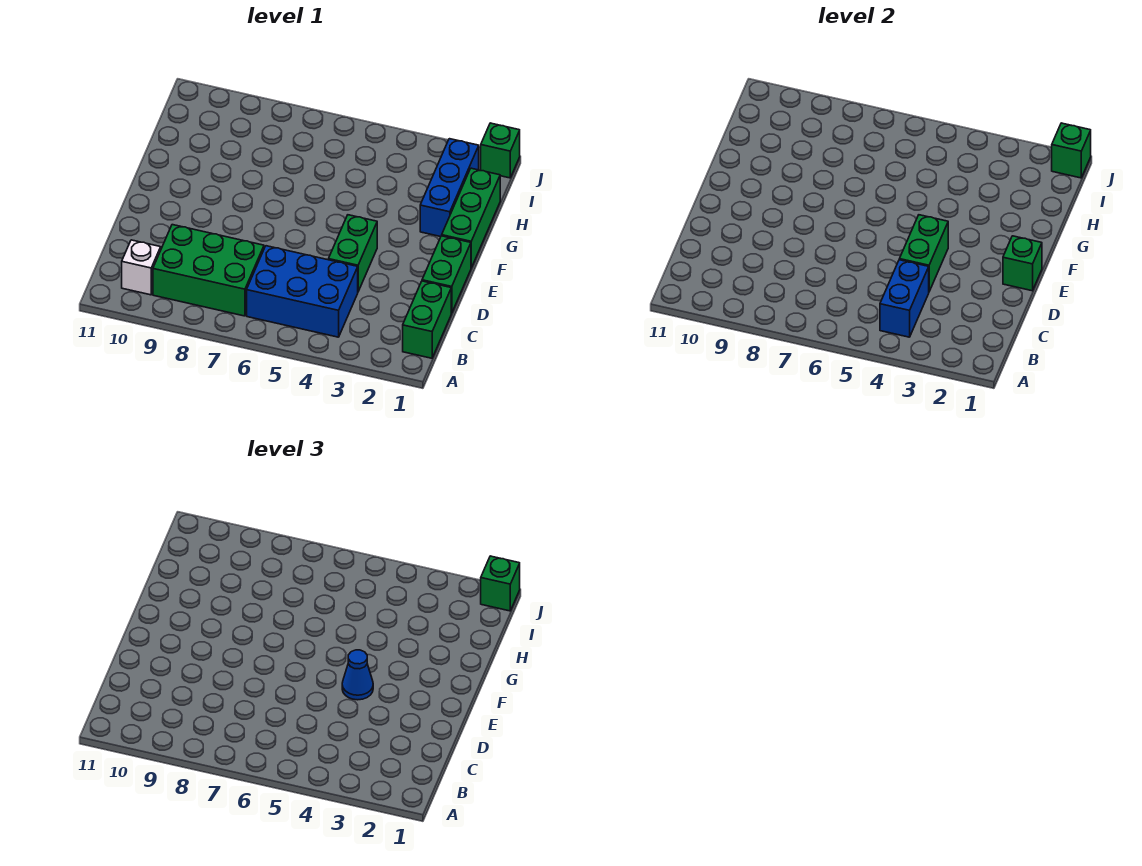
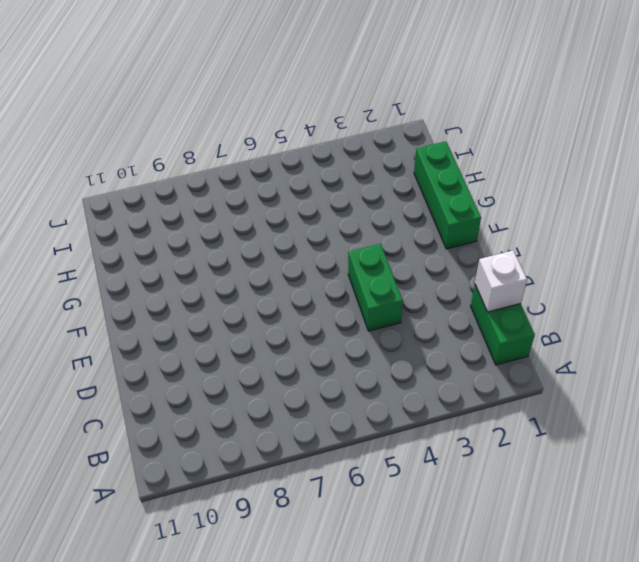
white brick C1 level 2 -> white brick B10 level 1
none -> blue brick B4:C6 level 1
none -> green brick B7:C9 level 1
none -> green brick D1:E1 level 1

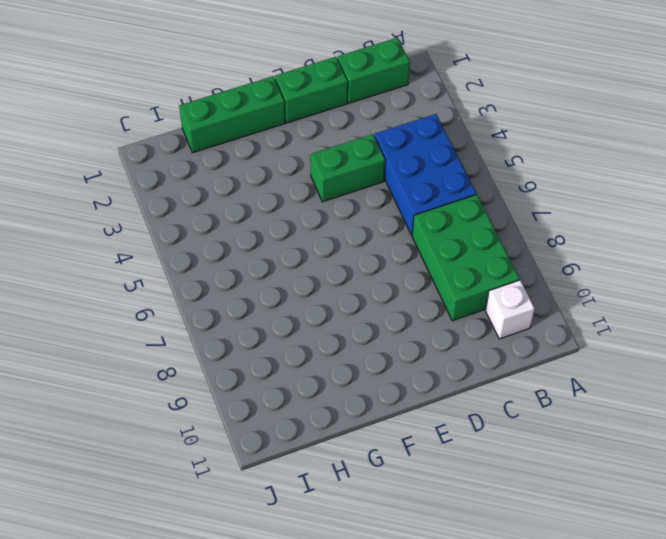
none -> blue brick G2:I2 level 1
none -> green brick J1 level 1
none -> blue brick B4:C4 level 2

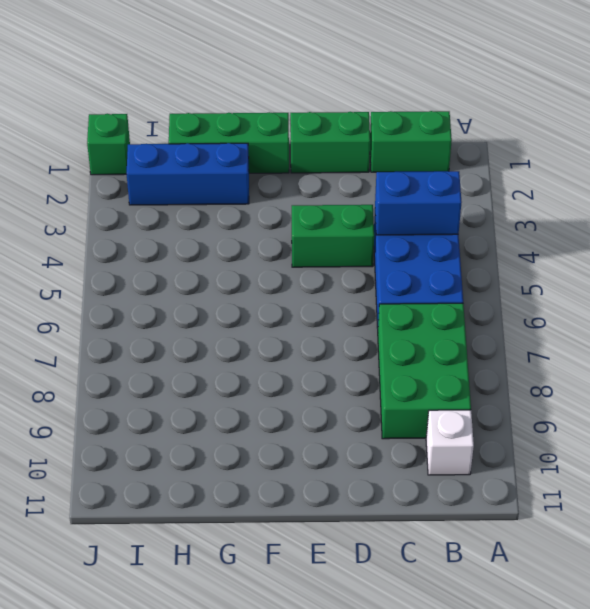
none -> green brick D4:E4 level 2
none -> green brick E1 level 2
none -> green brick J1 level 2

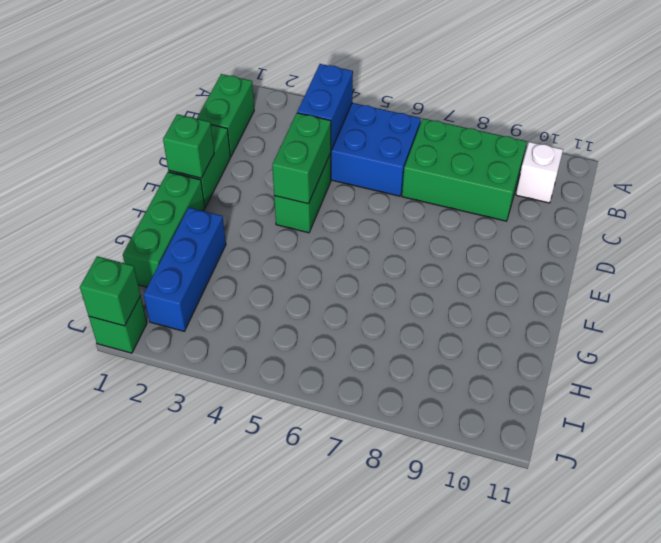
none -> blue cone E4 level 3
none -> green brick J1 level 3

